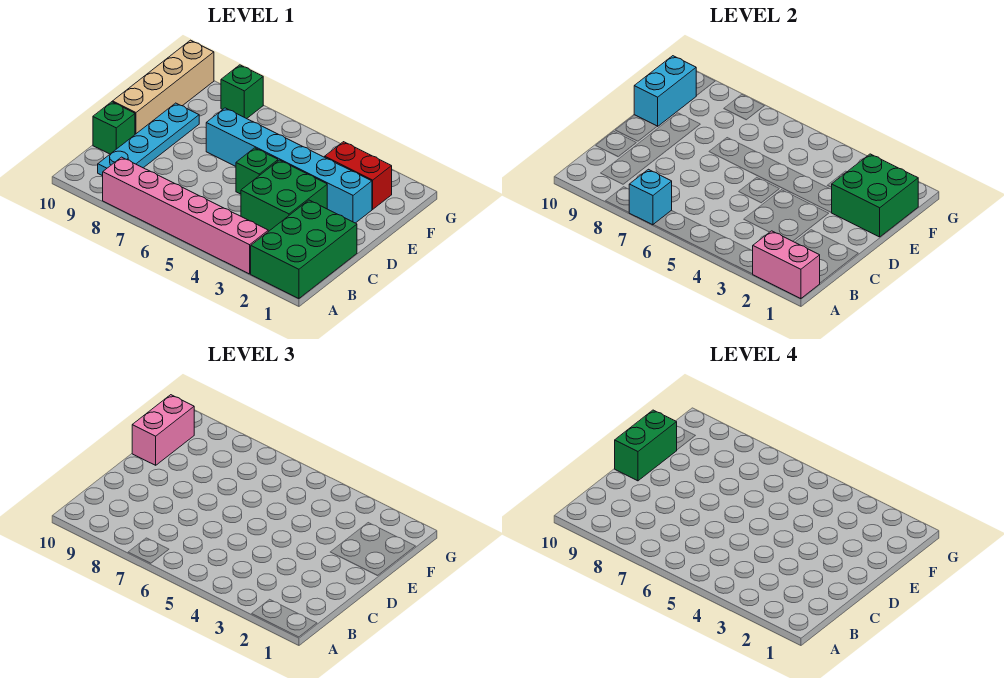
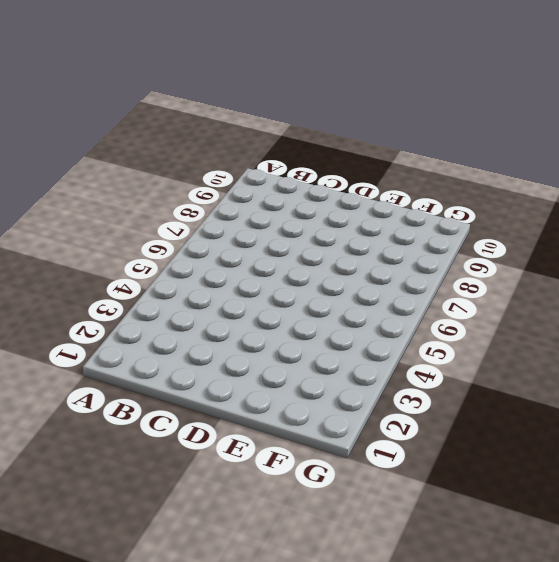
none -> green brick A1:C2 level 1
none -> pink brick A3:A8 level 1
none -> cyan plate B9:E9 level 1

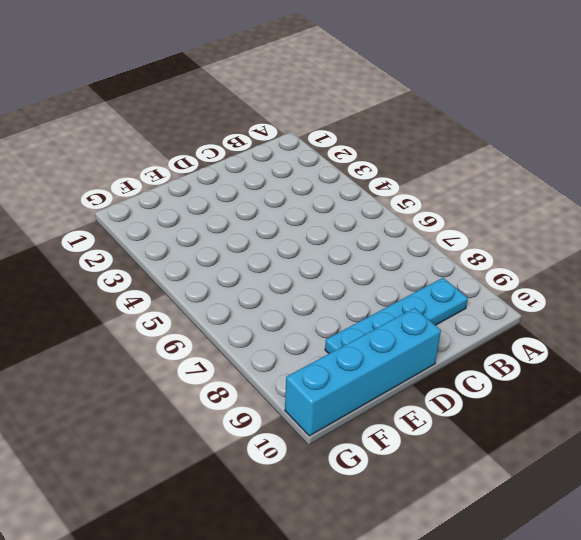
cyan brick D10:G10 level 1 -> tan brick D10:G10 level 1
none -> green brick A1:C2 level 1
none -> pink brick A3:A8 level 1
none -> green brick C3:D4 level 1

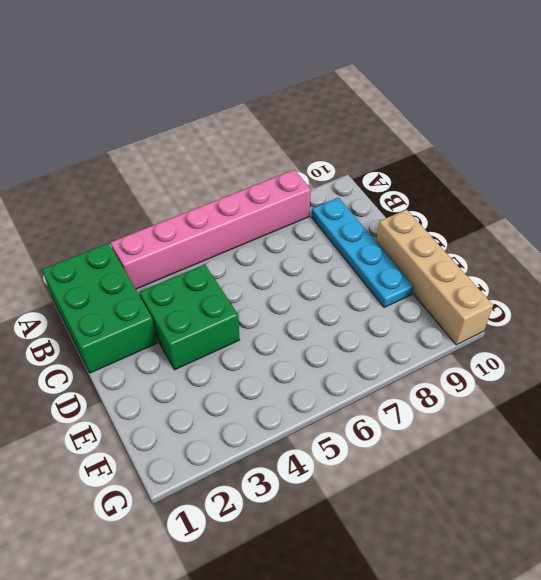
none -> green brick C10 level 1
none -> green brick D5 level 1
none -> cyan brick E2:E7 level 1

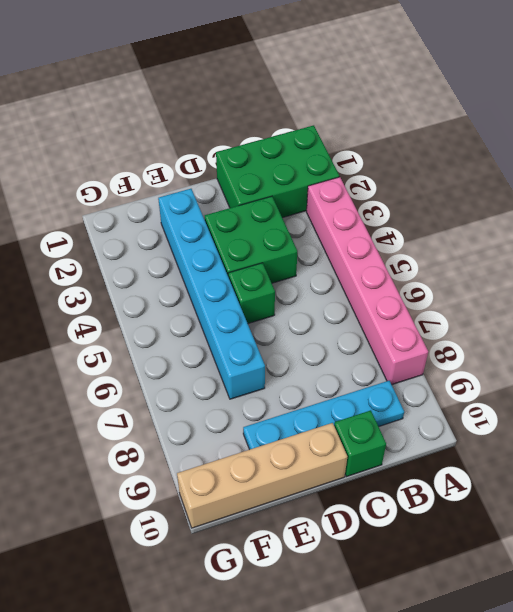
none -> red brick F2:F3 level 1
none -> green brick G8 level 1
none -> pink brick A1:A2 level 2

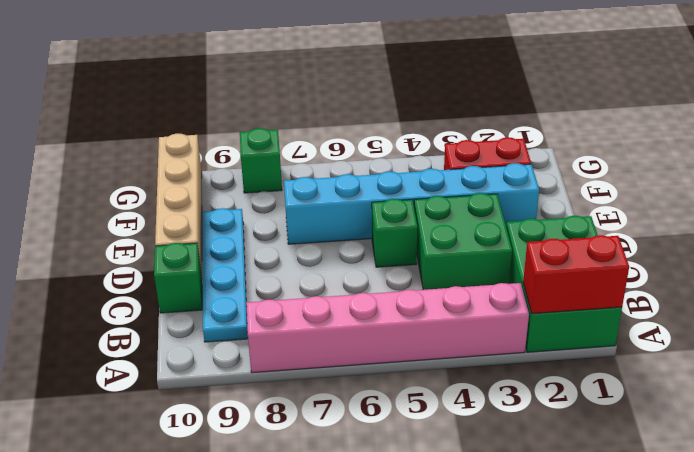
red brick A1:A2 level 2 -> pink brick A1:A2 level 2
none -> cyan brick A7 level 2
none -> green brick E1:F2 level 2
none -> cyan brick E10:F10 level 2

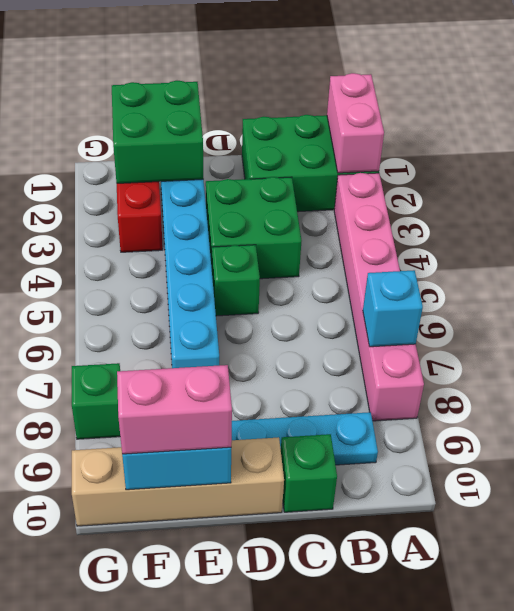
none -> green brick D10:E10 level 4

